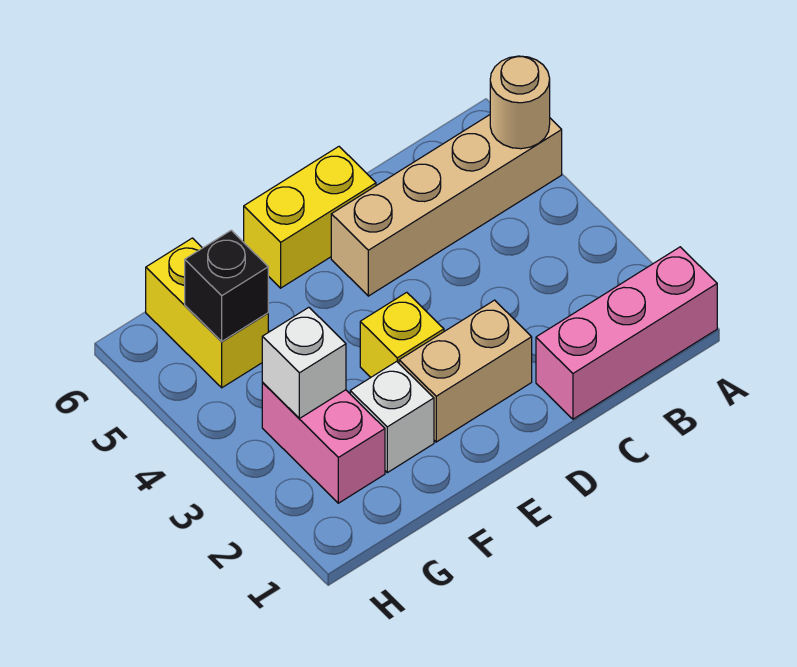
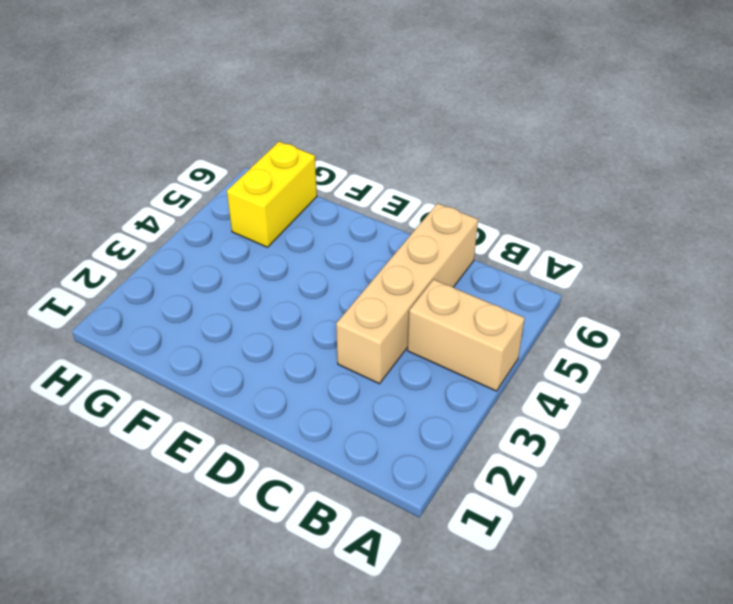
tan brick A4:B4 level 1 -> tan brick D2:E2 level 1
tan brick C3:C6 level 1 -> tan brick A5:D5 level 1
none -> pink brick A1:C1 level 1
none -> yellow brick D6:E6 level 1

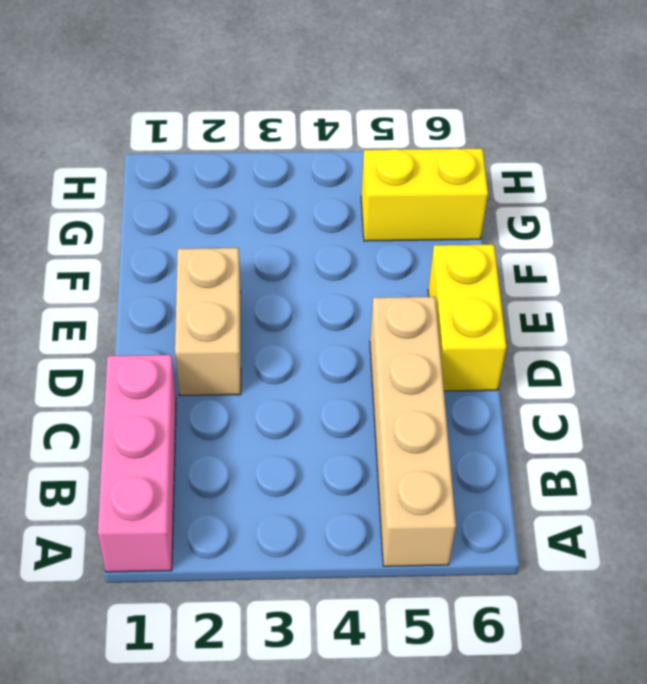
none -> yellow brick E3 level 1
none -> white brick F2 level 1

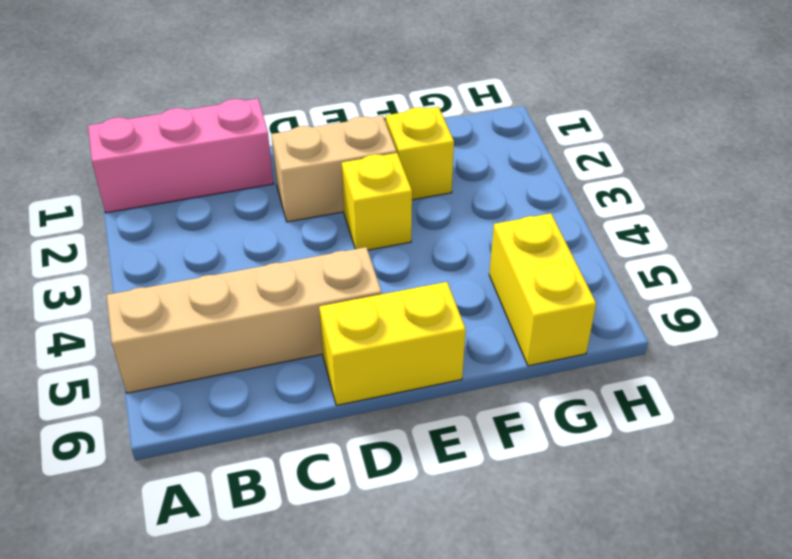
yellow brick F2 level 1 -> white brick F2 level 1
none -> pink brick G2:G3 level 1
none -> tan round brick A5 level 2

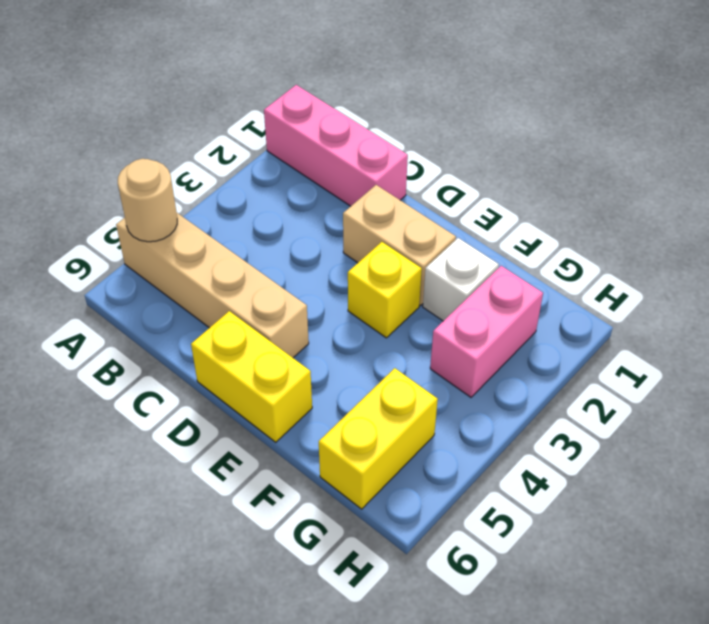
none -> white brick G3 level 2
none -> black brick G5 level 2

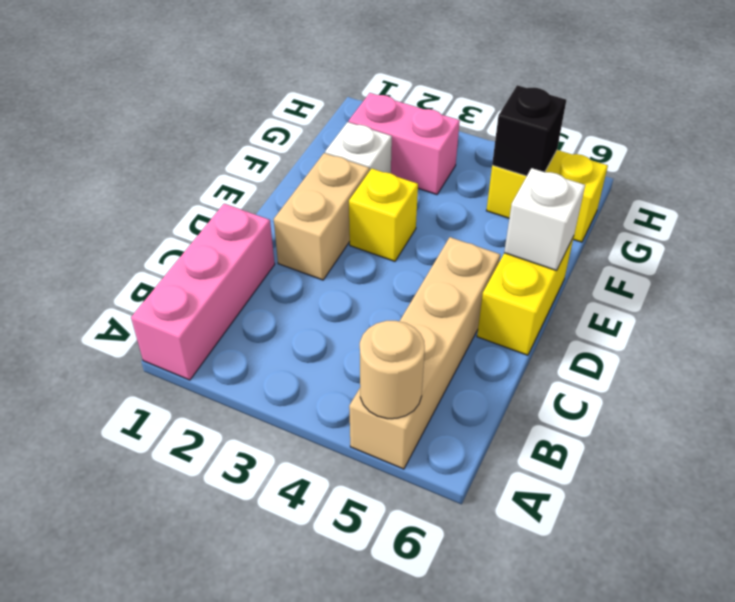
white brick E6 level 2 -> white brick G3 level 2

